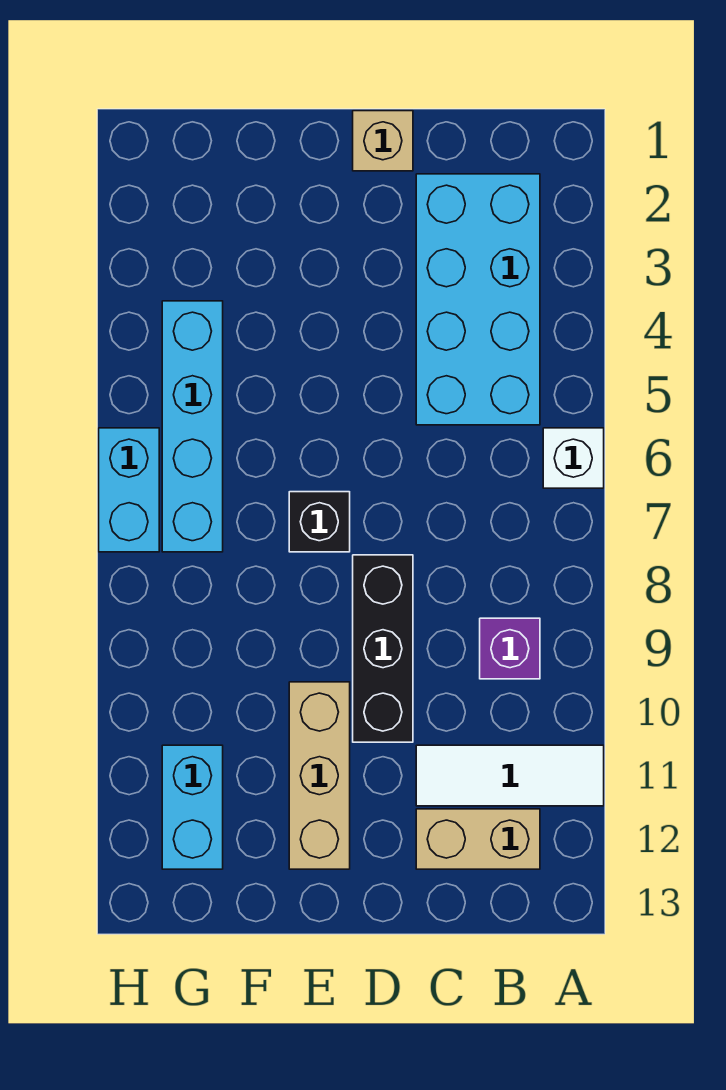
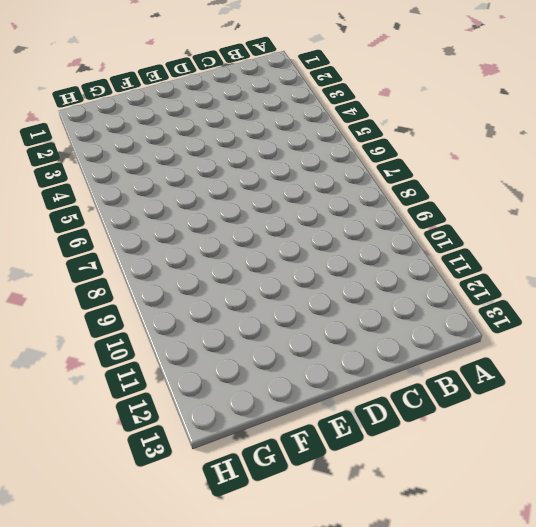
none -> white brick A6 level 1
none -> white tile A11:C11 level 1
none -> cyan brick B2:C5 level 1

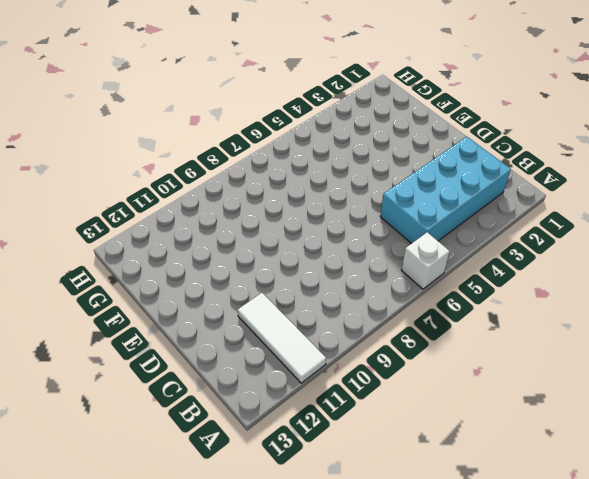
none -> purple brick B9 level 1
none -> tan brick B12:C12 level 1
none -> tan brick D1 level 1

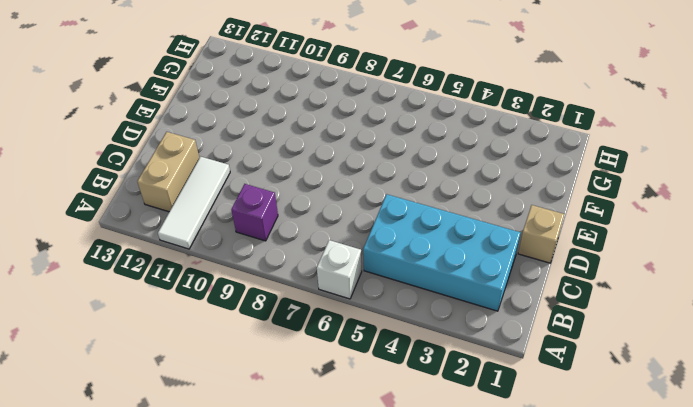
none -> black brick D8:D10 level 1
none -> black brick E7 level 1
none -> tan brick E10:E12 level 1

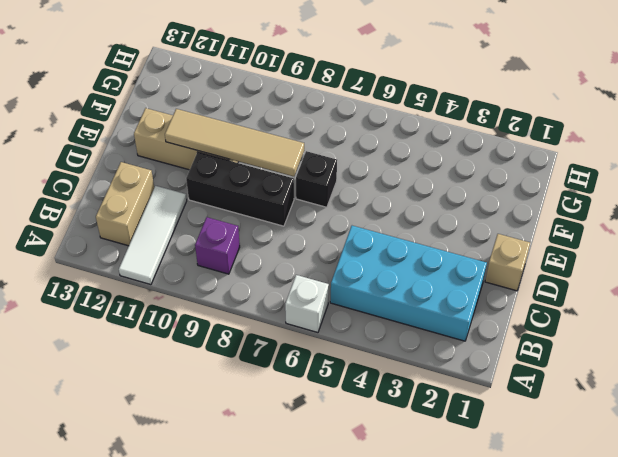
tan tile E8:E11 level 2 -> none
none -> cyan brick G4:G7 level 1
none -> cyan brick G11:G12 level 1
none -> cyan brick H6:H7 level 1

